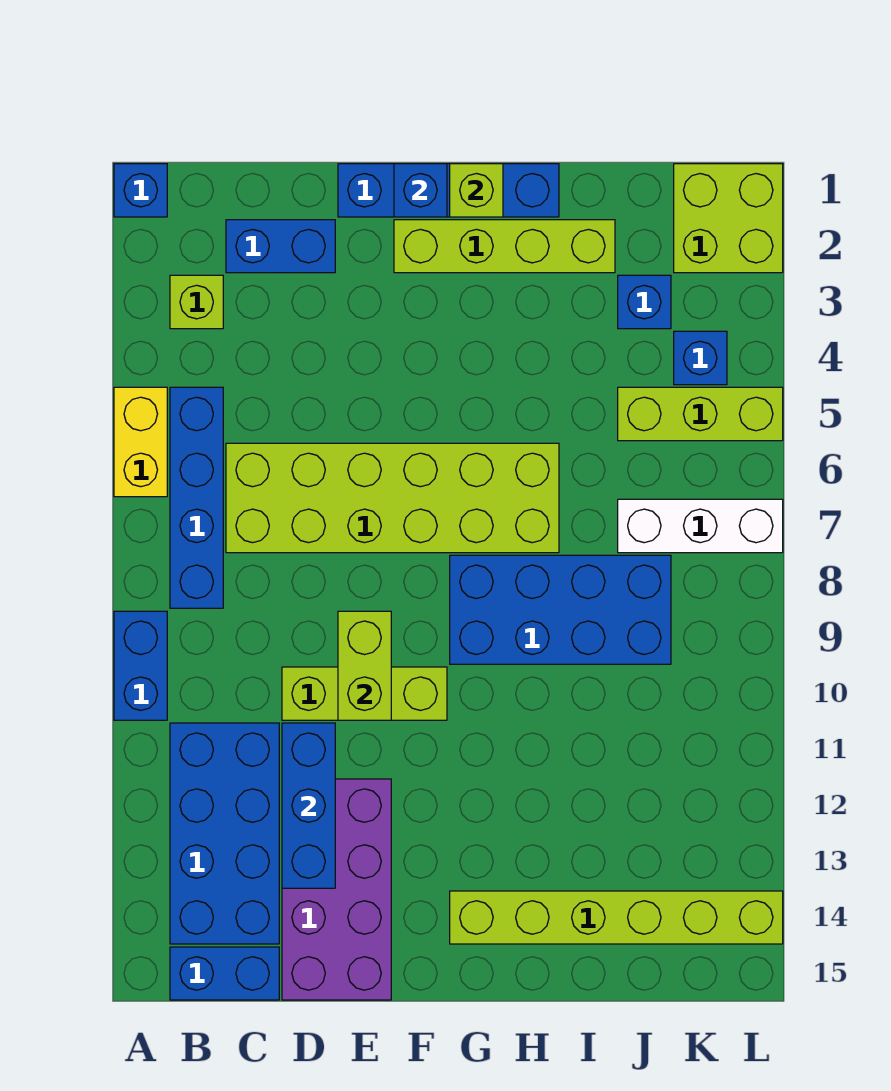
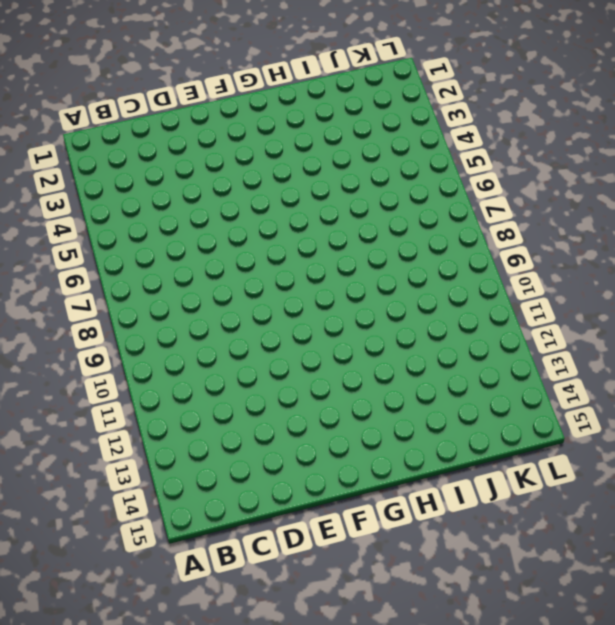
none -> blue brick A1 level 1
none -> yellow brick A5:A6 level 1
none -> blue brick A9:A10 level 1

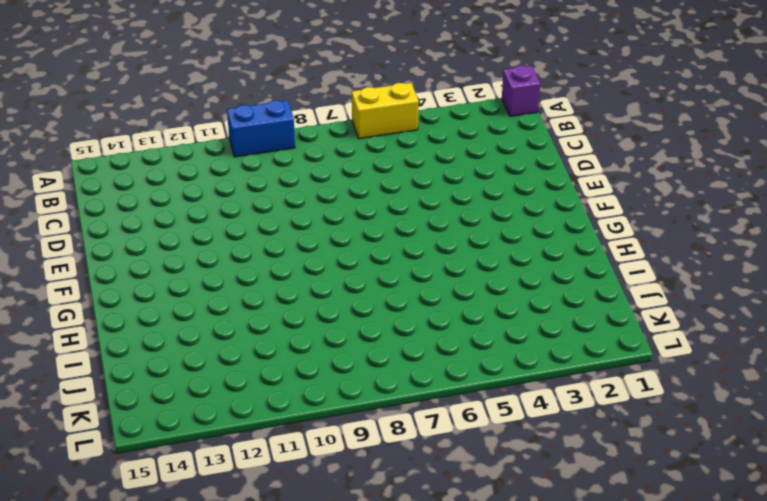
purple brick A1 level 1 -> blue brick A1 level 1
none -> lime brick B3 level 1
none -> blue brick B5:B8 level 1
none -> blue brick B11:C14 level 1

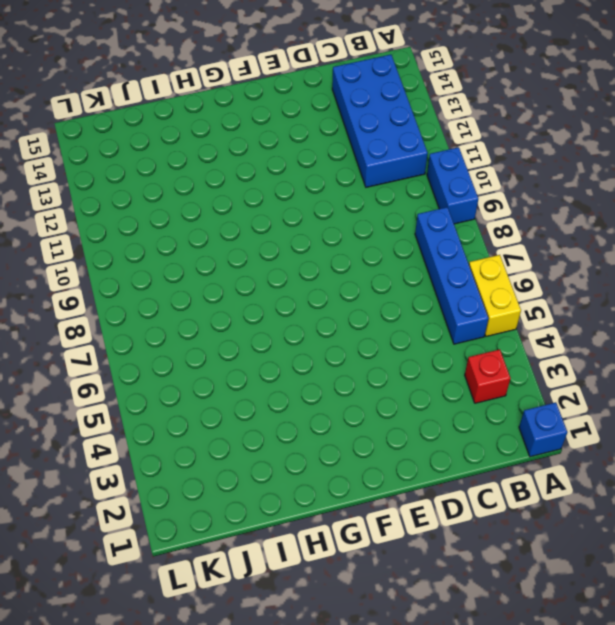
red brick B3 level 1 -> lime brick B3 level 1
none -> blue brick B15:C15 level 1
none -> blue brick C2:D2 level 1
none -> lime brick C6:H7 level 1

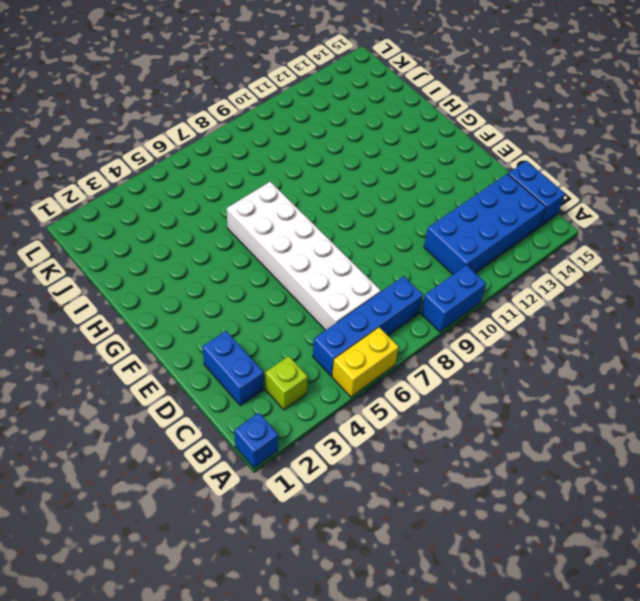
white brick C6:H7 level 1 -> lime brick C6:H7 level 1
none -> lime brick D10:F10 level 1
none -> purple brick D12:E15 level 1
none -> blue brick E1:H1 level 1

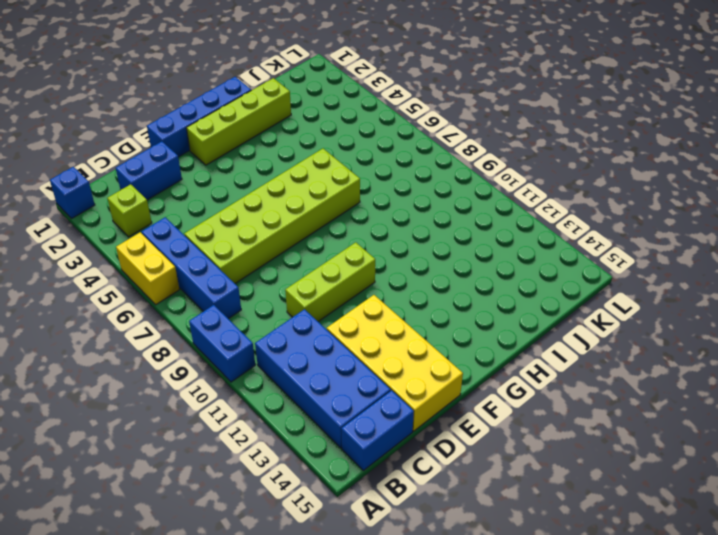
yellow brick D12:E15 level 1 -> purple brick D12:E15 level 1
none -> blue brick G8:J9 level 1
none -> lime brick G14:L14 level 1
none -> blue brick J3 level 1

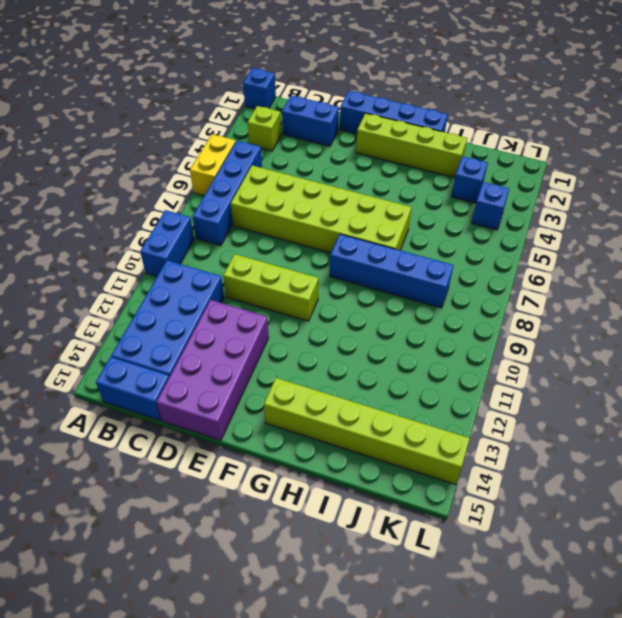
blue brick G8:J8 level 1 -> blue brick G8:J9 level 1
none -> lime brick J5:L5 level 1
none -> white brick J7:L7 level 1
none -> lime brick K1:L2 level 1

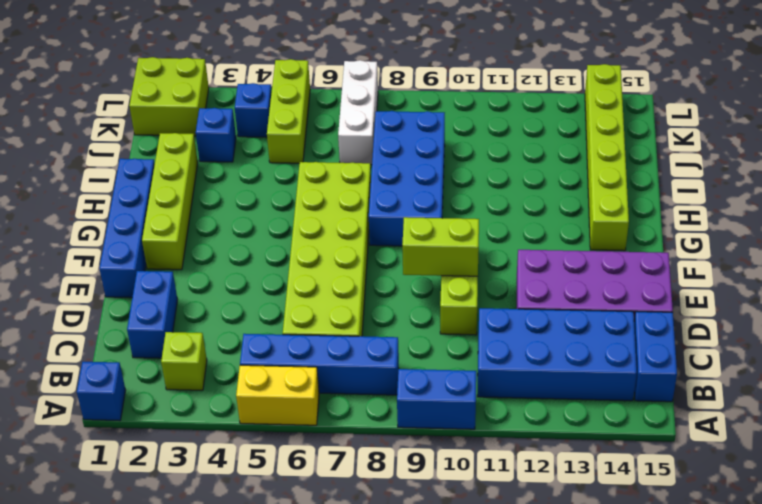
none -> blue brick D11:D13 level 2
none -> blue brick F1 level 2
none -> lime brick G1 level 2

